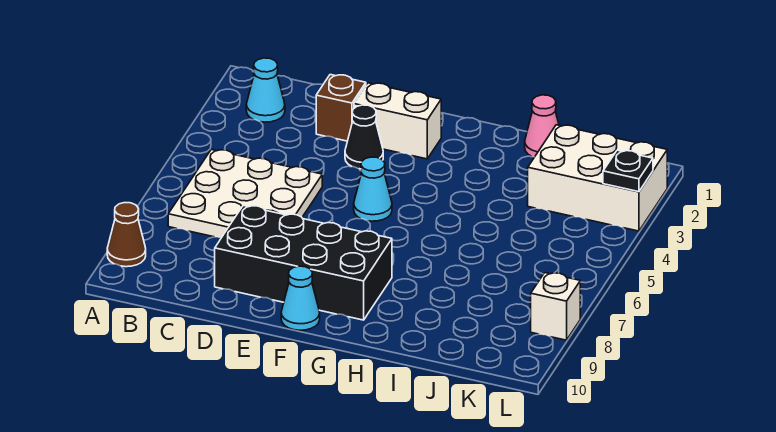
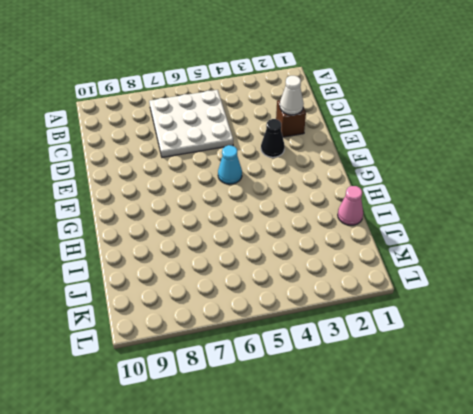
white cone D2 level 2 -> none
none -> brown cone A9 level 1
none -> cyan cone B2 level 1
none -> black brick D8:G9 level 1

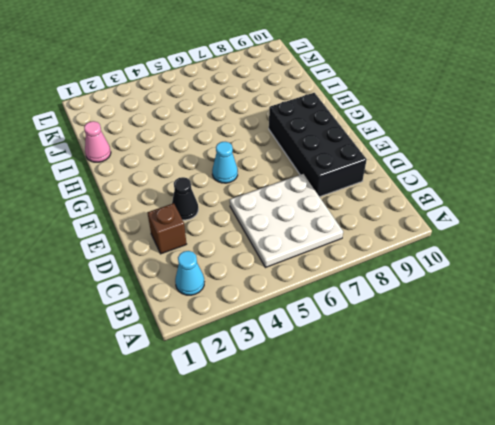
none -> brown cone A9 level 1
none -> white brick E2:F2 level 1
none -> cyan cone F10 level 1

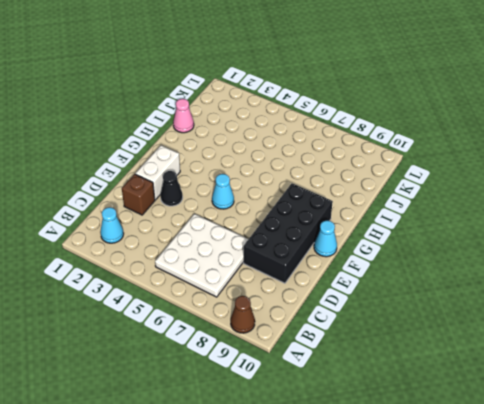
none -> white brick J2:L3 level 1
none -> white brick L8 level 1
none -> black plate L3 level 2

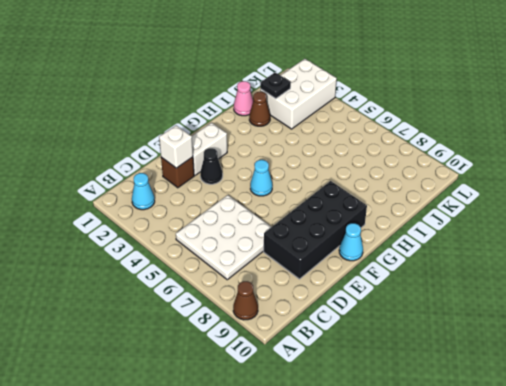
white brick D2 level 2 -> white brick L8 level 1
brown cone I2 level 1 -> none
black plate J2 level 2 -> black plate L3 level 2

